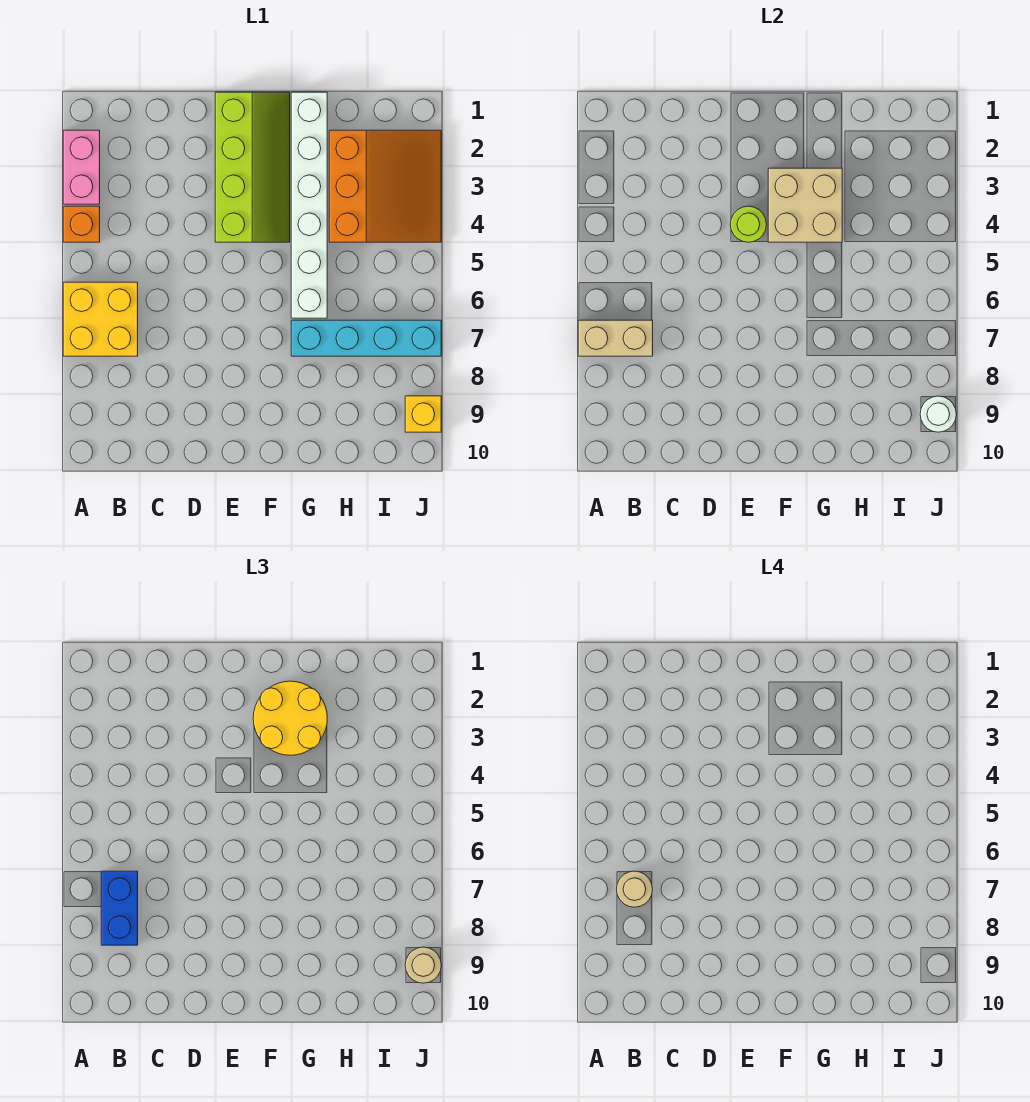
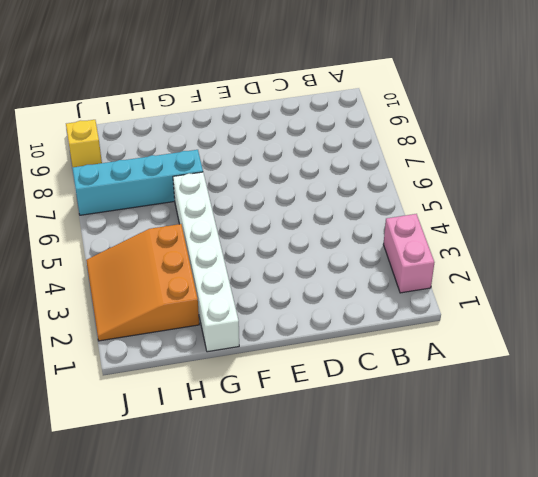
none -> orange brick A4 level 1
none -> yellow brick A6:B7 level 1
none -> lime slope E1:F4 level 1 top E

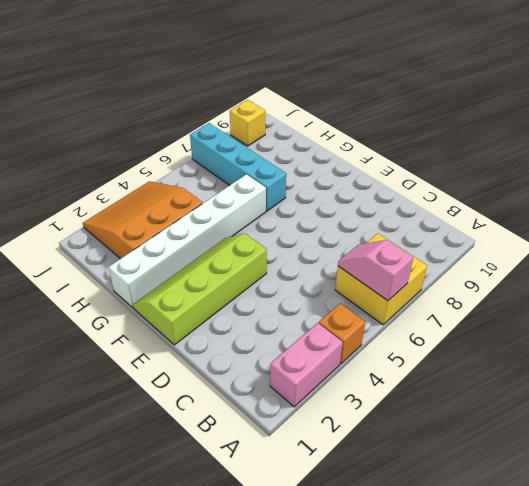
pink slope A6:B6 level 2 top A -> none
none -> tan brick A7:B7 level 2
none -> lime round brick E4 level 2
none -> tan brick F3:G4 level 2

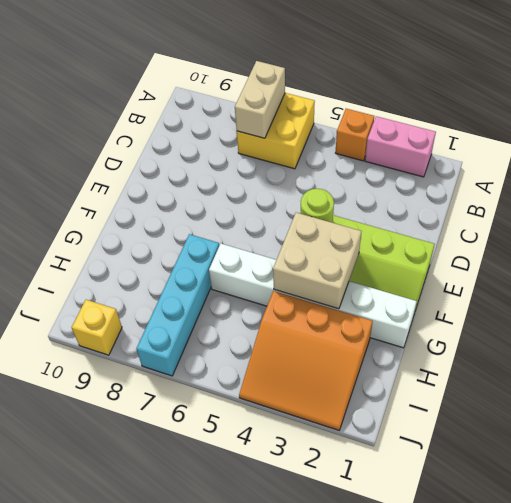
none -> white round brick J9 level 2
none -> blue brick B7:B8 level 3
none -> yellow round brick F2:G3 level 3

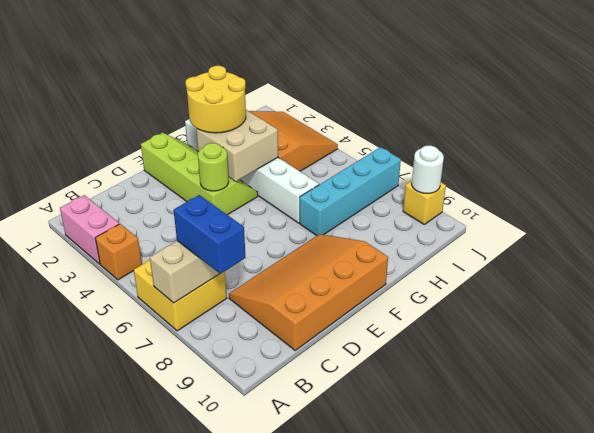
orange slope C8:F10 level 1 top 10 -> none
none -> tan round brick J9 level 3
none -> tan round brick B7 level 4

